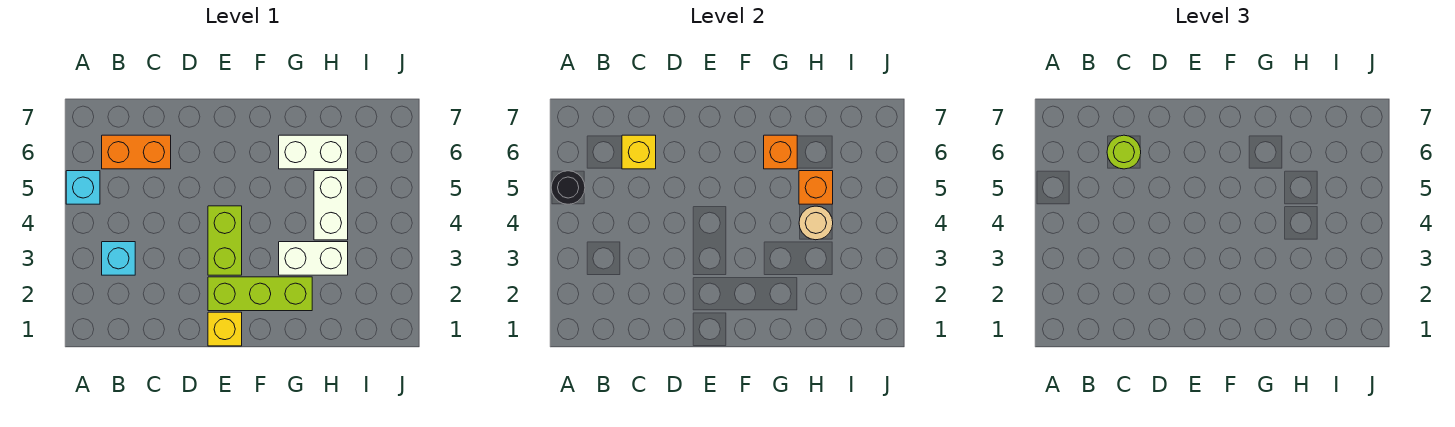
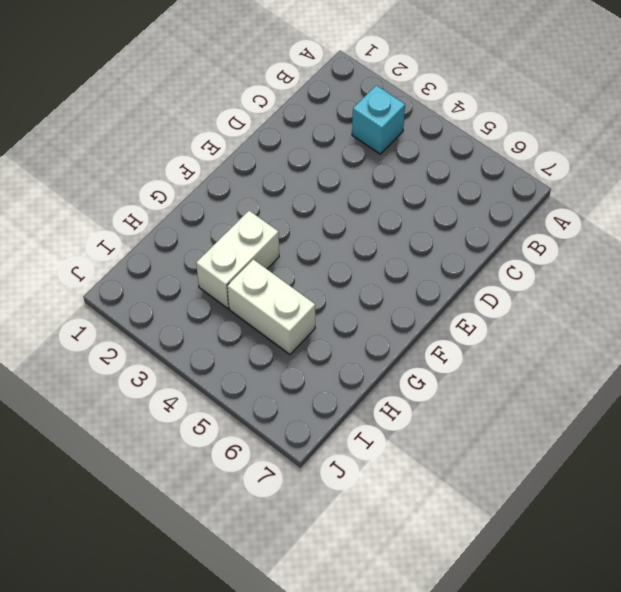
none -> cyan brick A5 level 1
none -> orange brick B6:C6 level 1
none -> yellow brick E1 level 1

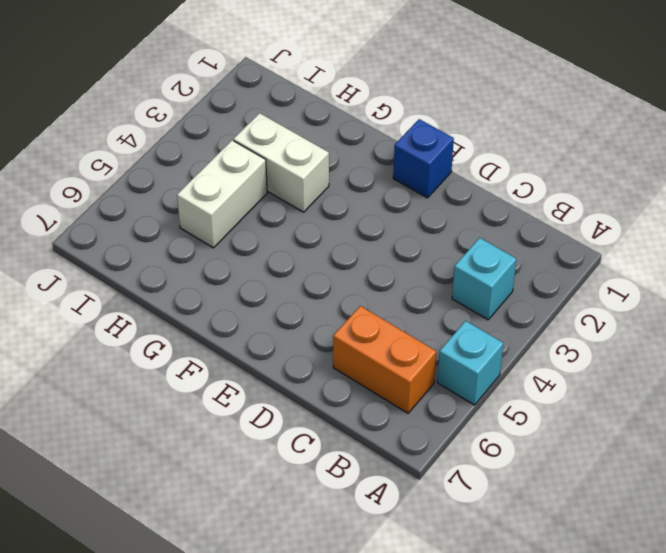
blue brick E1 level 1 -> yellow brick E1 level 1
none -> lime brick E2:G2 level 1
none -> lime brick E3:E4 level 1
none -> white brick G6:H6 level 1

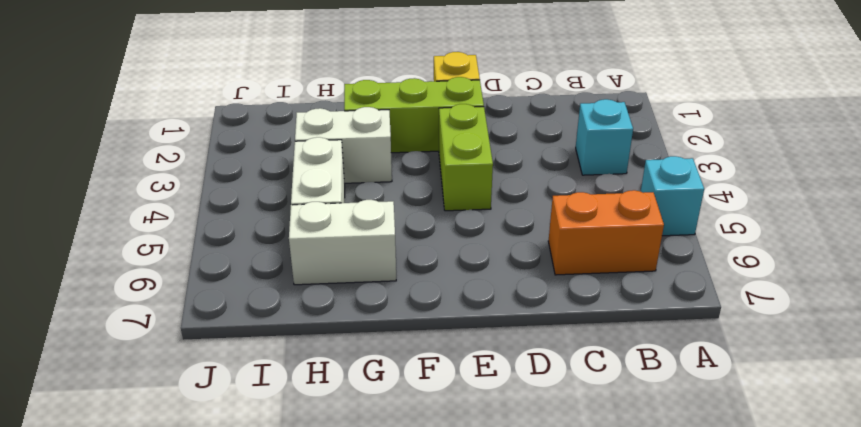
none -> black round brick A5 level 2
none -> yellow brick C6 level 2
none -> orange brick G6 level 2

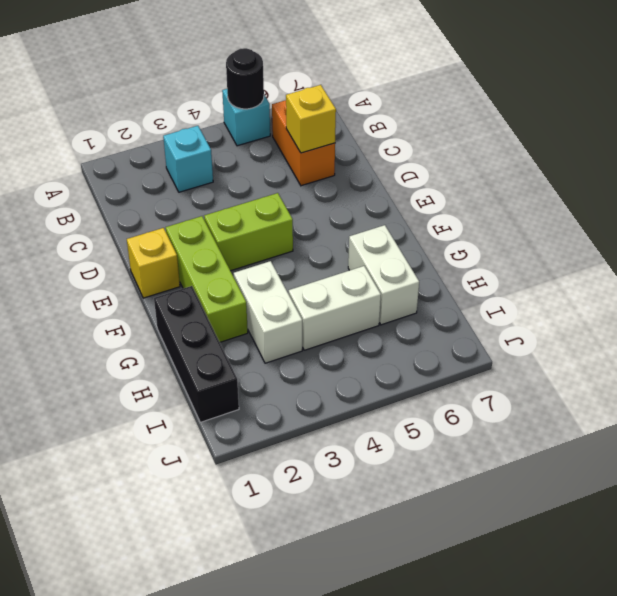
black brick G1:I1 level 1 -> none
none -> orange brick G6 level 2
none -> tan round brick H4 level 2
none -> orange brick H5 level 2

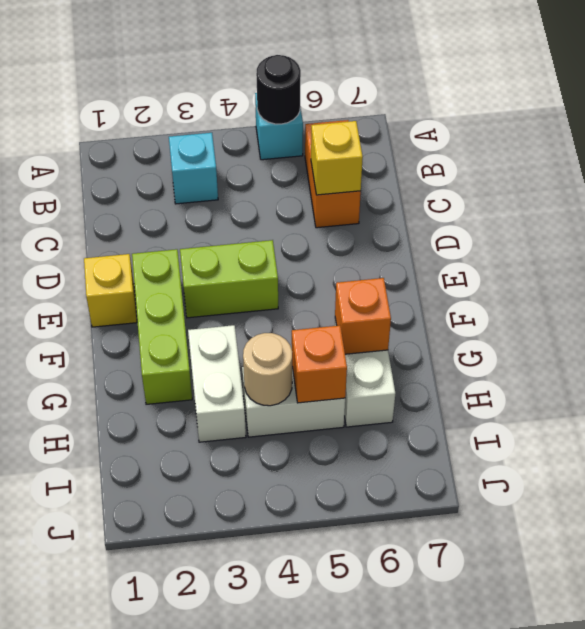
none -> lime round brick C6 level 3

